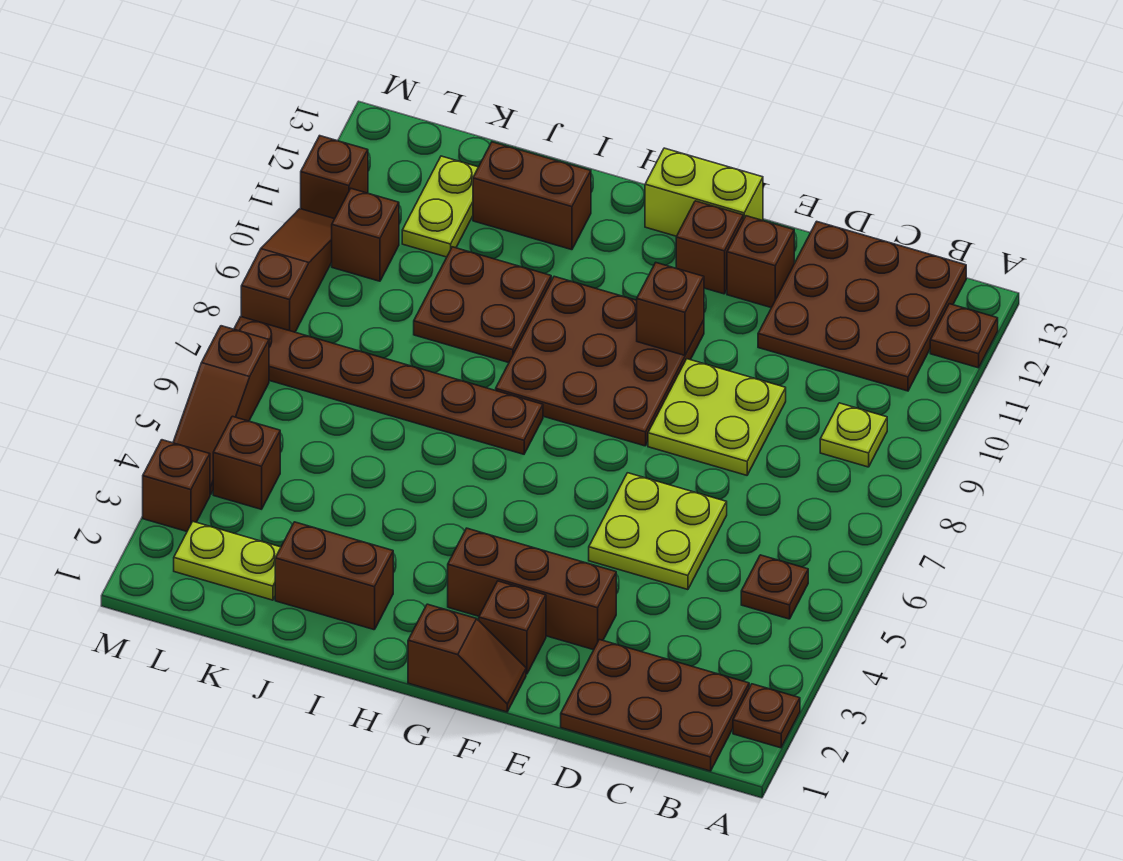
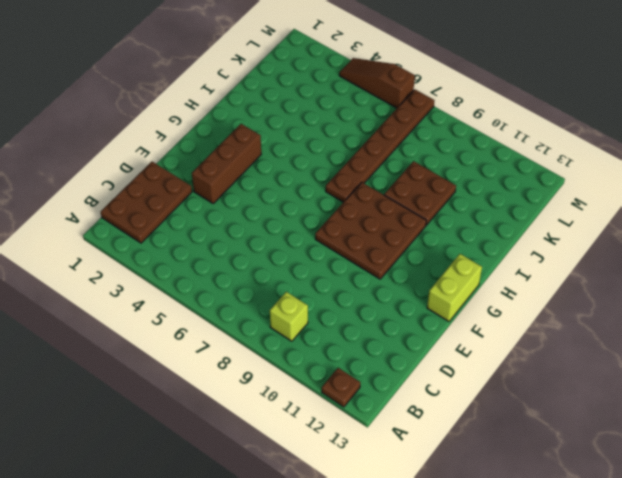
lime brick B9 level 1 -> lime plate B9 level 1
none -> brown plate A2 level 1
none -> brown plate B5 level 1
none -> brown plate B11:D13 level 1

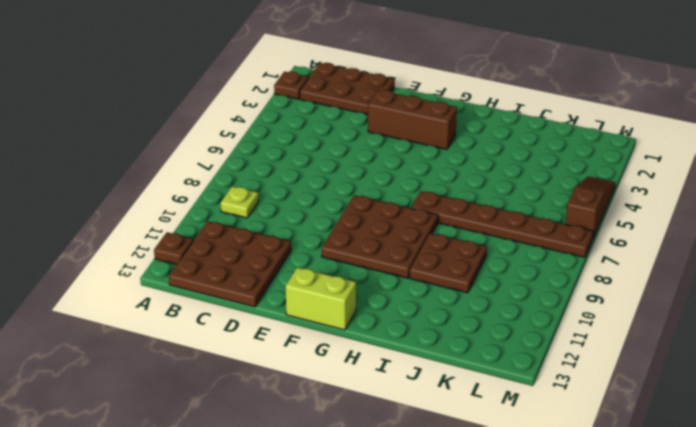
none -> brown plate B5 level 1
none -> lime plate D5:E6 level 1
none -> lime plate D8:E9 level 1

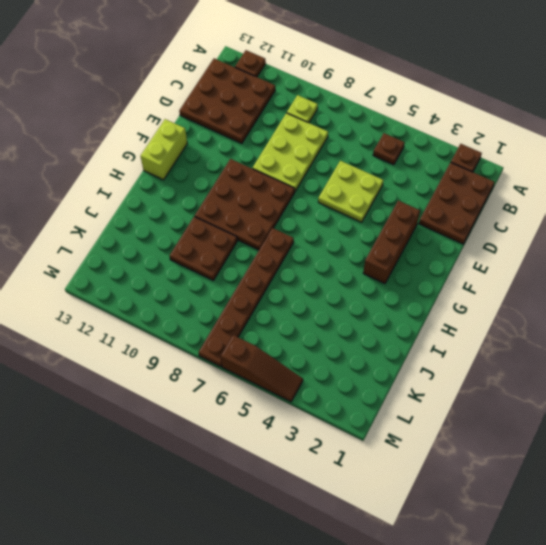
lime plate C8:E9 level 1 -> lime plate D8:E9 level 1
none -> brown brick E12 level 1
none -> brown slope F1:G1 level 1 top G
none -> brown brick F2 level 1

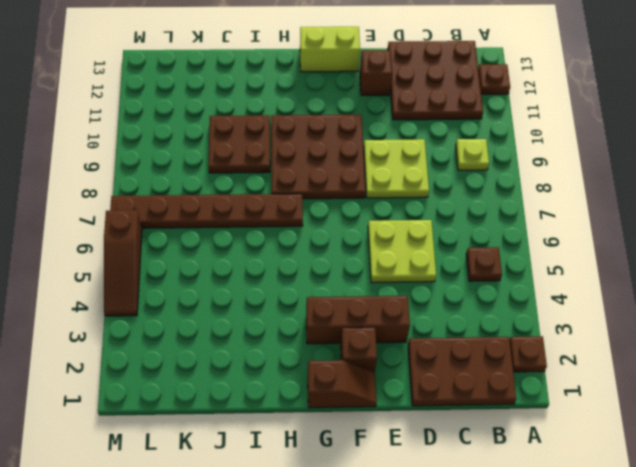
none -> brown brick F12 level 1
none -> brown brick I2:J2 level 1
none -> brown brick I12:J12 level 1

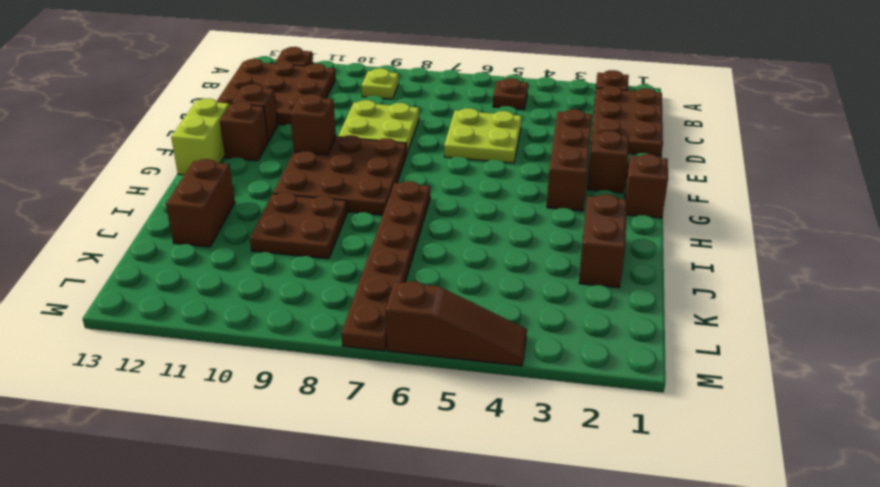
none -> lime plate K2:L2 level 1
none -> lime plate K11:K12 level 1
none -> brown brick L4 level 1

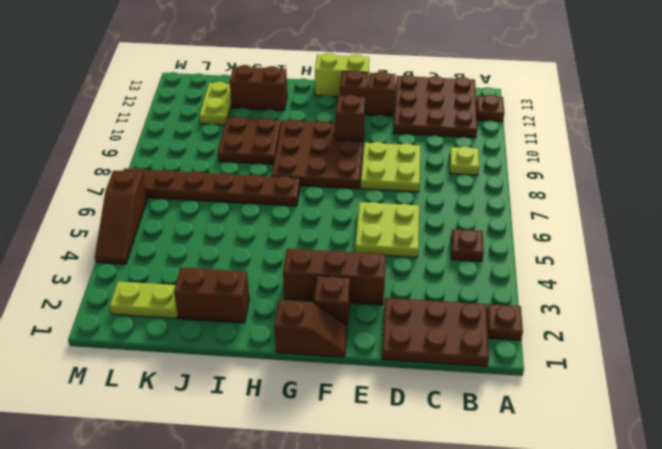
none -> brown brick L4 level 1
none -> brown brick L10 level 1
none -> brown brick M3 level 1

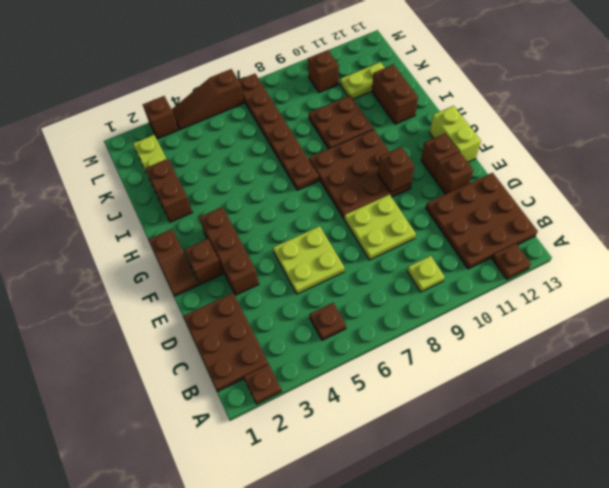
none -> brown brick L4 level 1
none -> brown slope M8:M10 level 1 top 8
none -> brown brick M11 level 1

